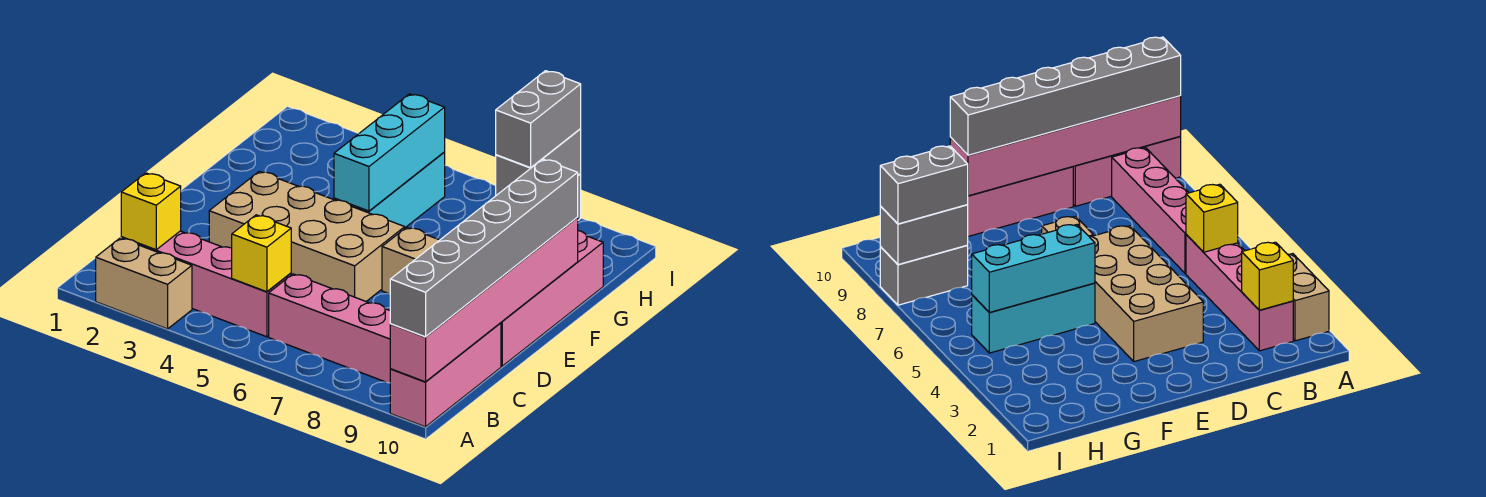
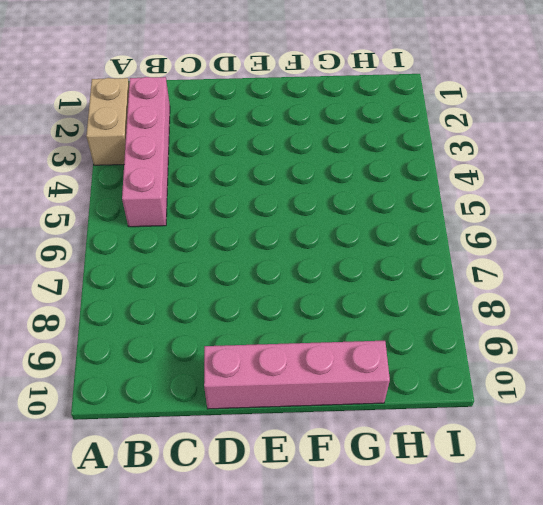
none -> pink brick A10:C10 level 1
none -> pink brick B6:B9 level 1
none -> tan brick D3:E6 level 1

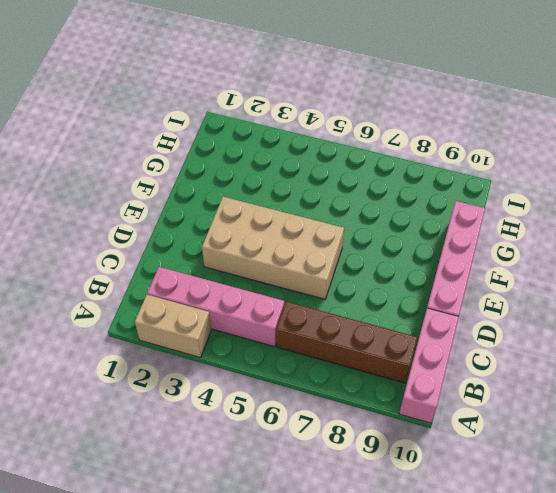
brown brick B6:B9 level 1 -> pink brick B6:B9 level 1
none -> tan brick E7 level 1
none -> cyan brick F5:H5 level 1
none -> grey brick H8:I8 level 1

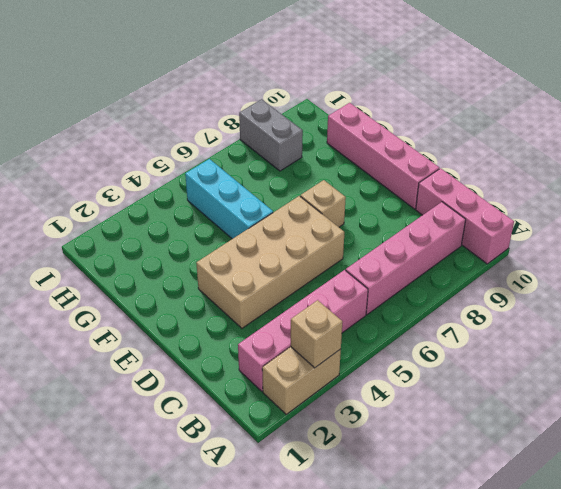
tan brick A3 level 2 -> none
none -> pink brick A10:F10 level 2
none -> yellow brick B2 level 2
none -> yellow brick B5 level 2

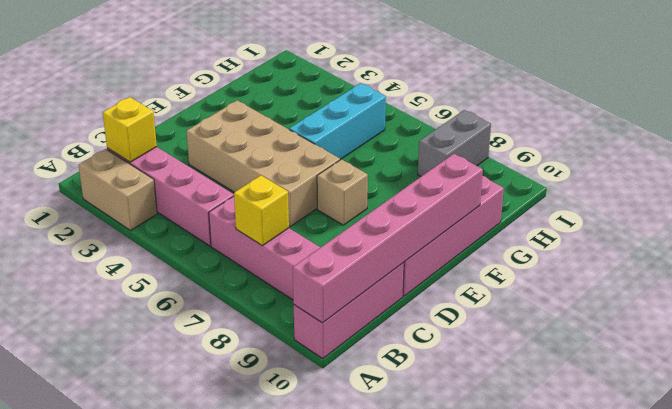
yellow brick B7 level 2 -> yellow brick B5 level 2
none -> cyan brick F5:H5 level 2
none -> grey brick H8:I8 level 2
none -> grey brick A10:F10 level 3

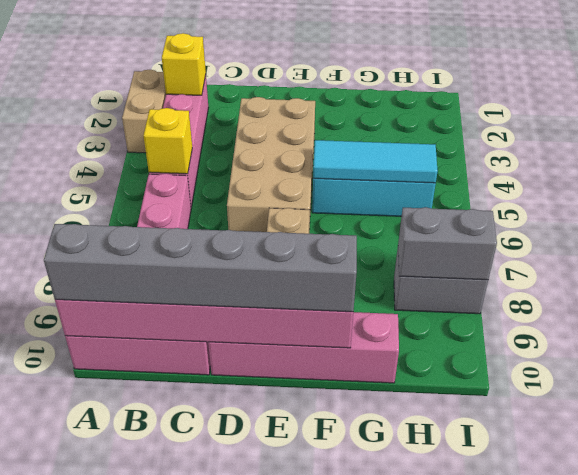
cyan tile F5:H5 level 2 -> cyan brick F5:H5 level 2
none -> grey brick H8:I8 level 3

